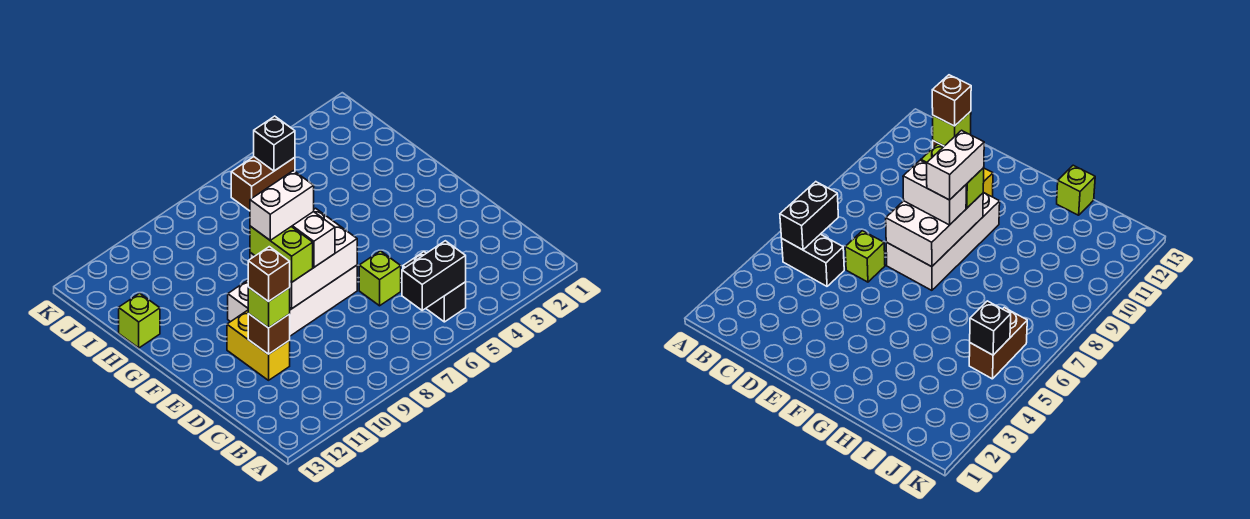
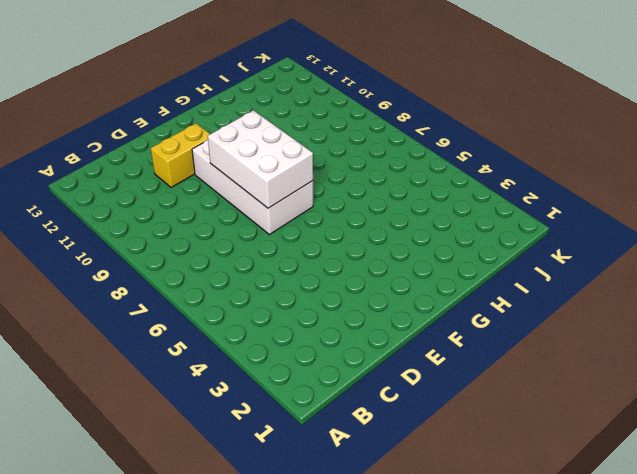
none -> black brick B5:C5 level 1
none -> lime brick D6 level 1
none -> lime brick H13 level 1

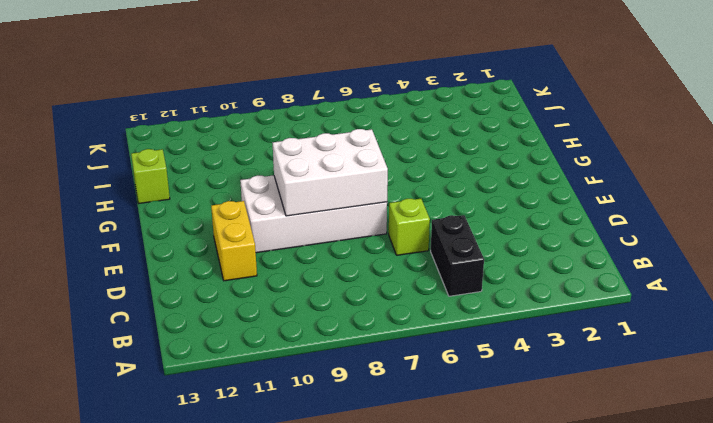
none -> brown brick J5:J6 level 1
none -> black brick B5:B6 level 2
none -> brown brick D11 level 2

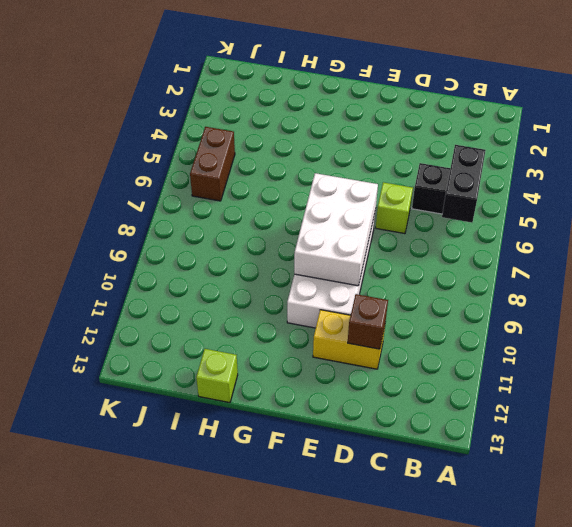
none -> black brick J5 level 2
none -> lime brick D11 level 3
none -> white brick E8:F8 level 3

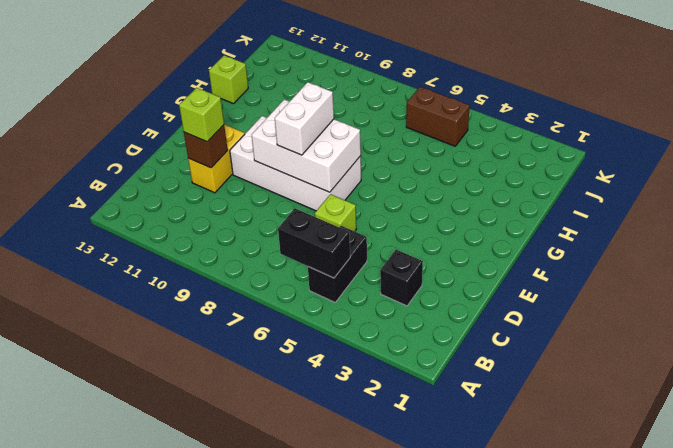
black brick C3 level 1 -> black brick J5 level 2
none -> lime brick E9:F9 level 3
none -> brown brick D11 level 4
none -> white brick F8:F9 level 4

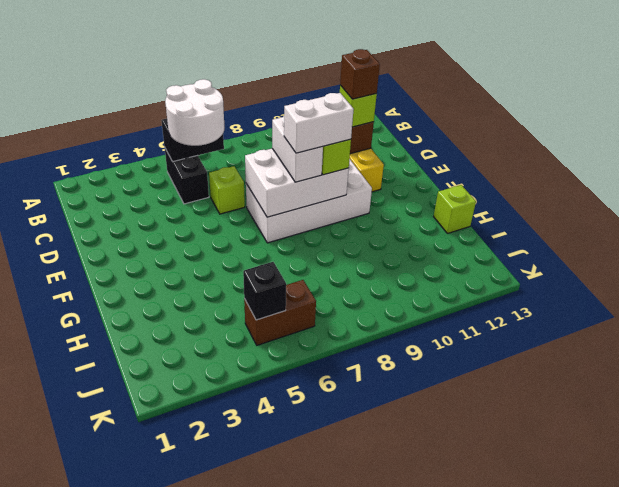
white round brick B5:C6 level 3 -> none

